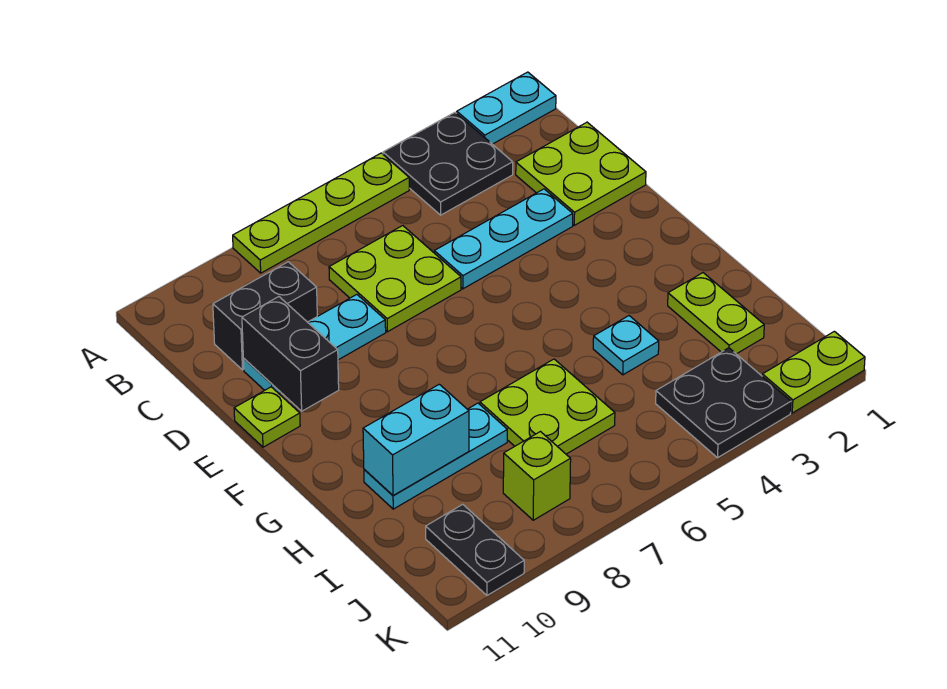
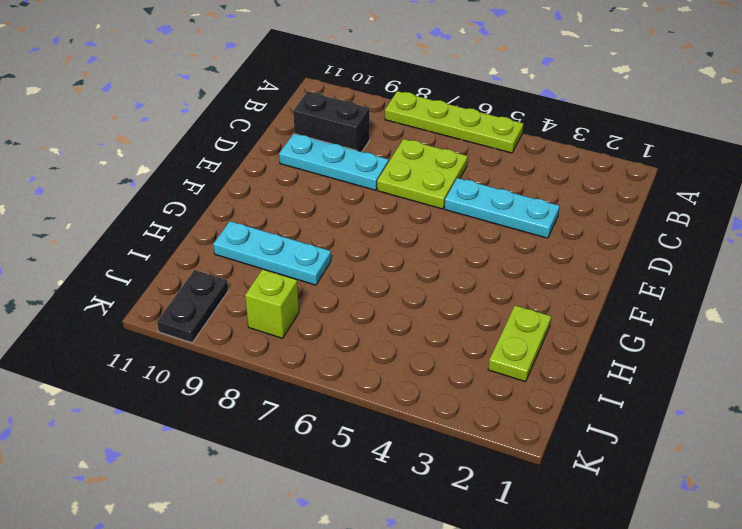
none -> cyan plate A1:A2 level 1
none -> black plate A3:B4 level 1
none -> lime plate C1:D2 level 1

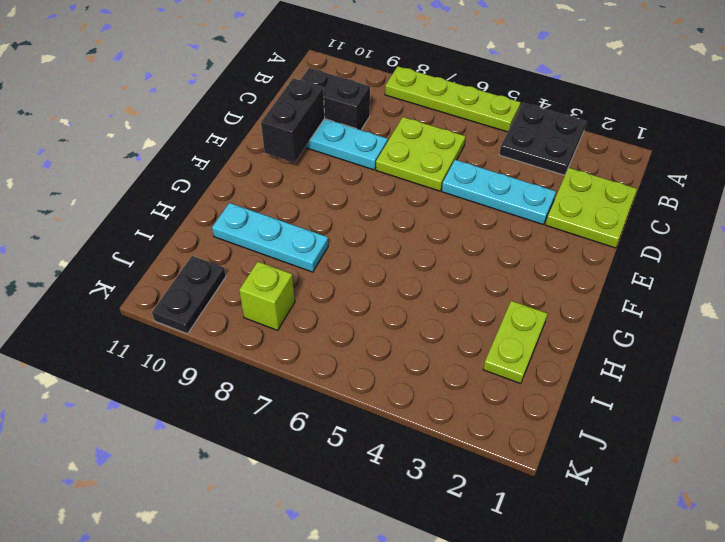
none -> cyan plate A1:A2 level 1
none -> lime plate E11 level 1
none -> cyan plate H4 level 1

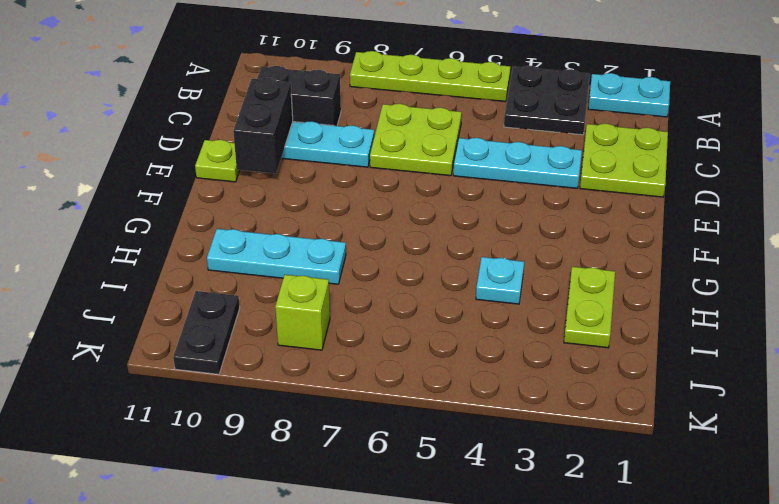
none -> lime plate H6:I7 level 1
none -> black plate J3:K4 level 1
none -> lime plate K1:K2 level 1

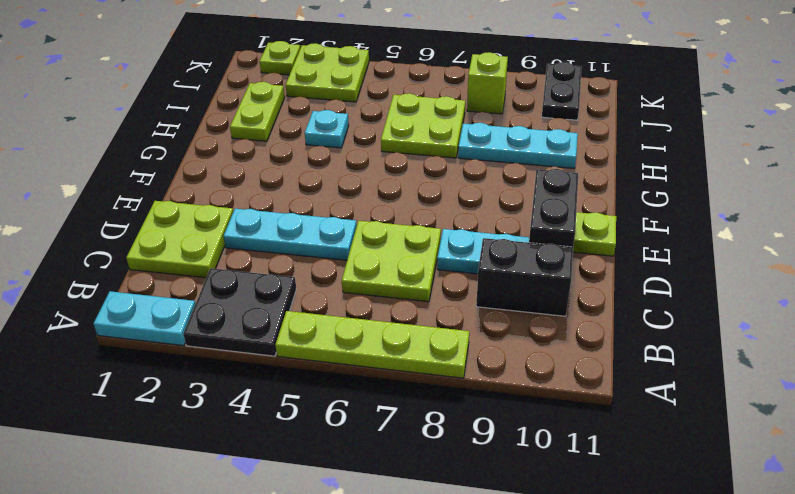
lime plate J3:K4 level 1 -> black plate J3:K4 level 1
lime plate K2 level 1 -> lime plate K1:K2 level 1
none -> cyan brick H9:H10 level 2

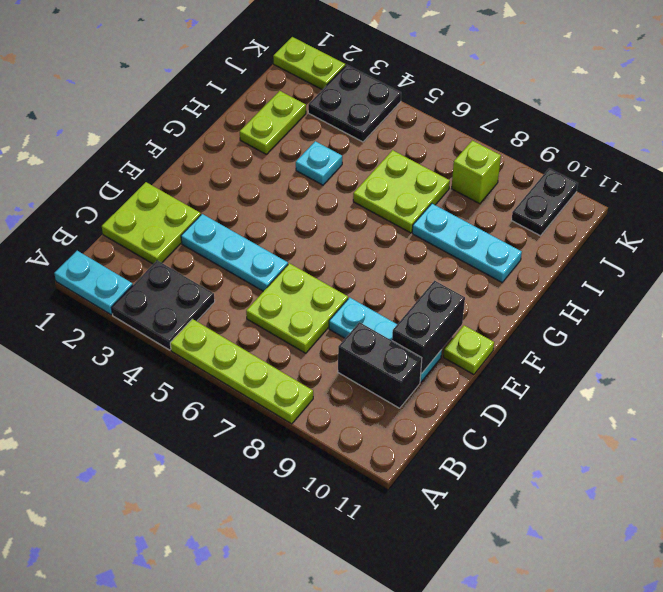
none -> cyan brick H9:H10 level 2

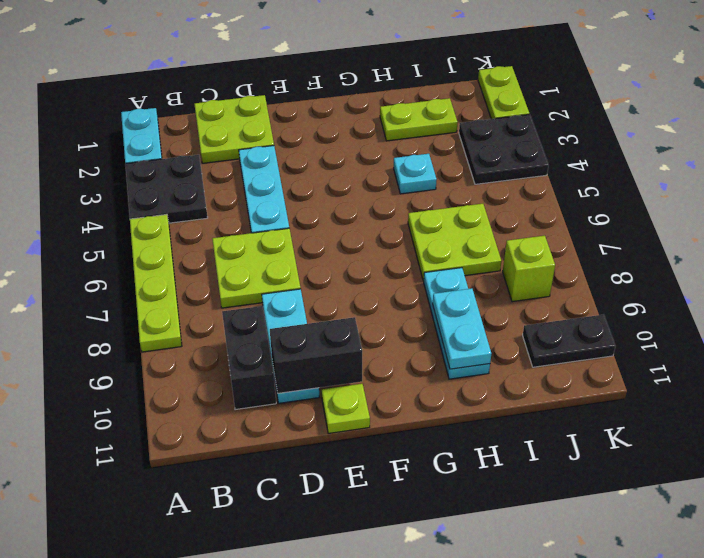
cyan plate H9:H10 level 2 -> cyan brick H9:H10 level 2

